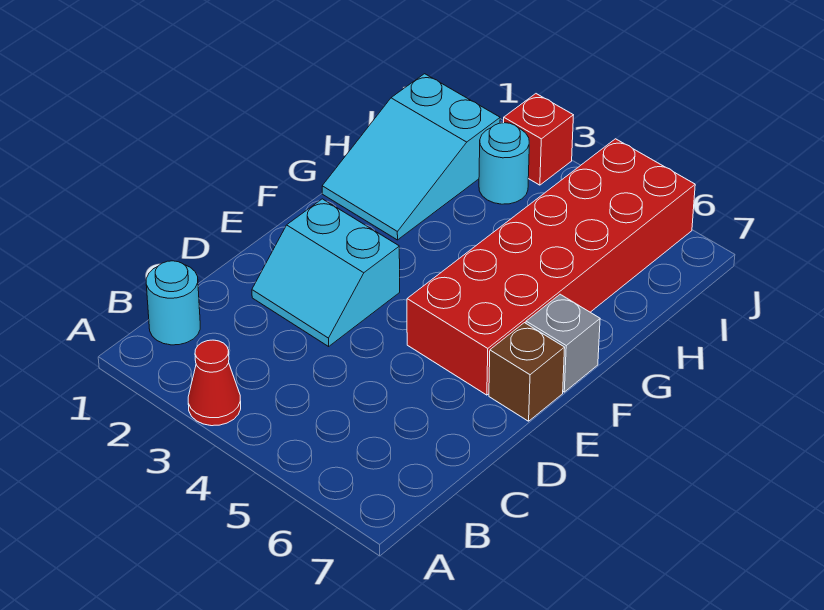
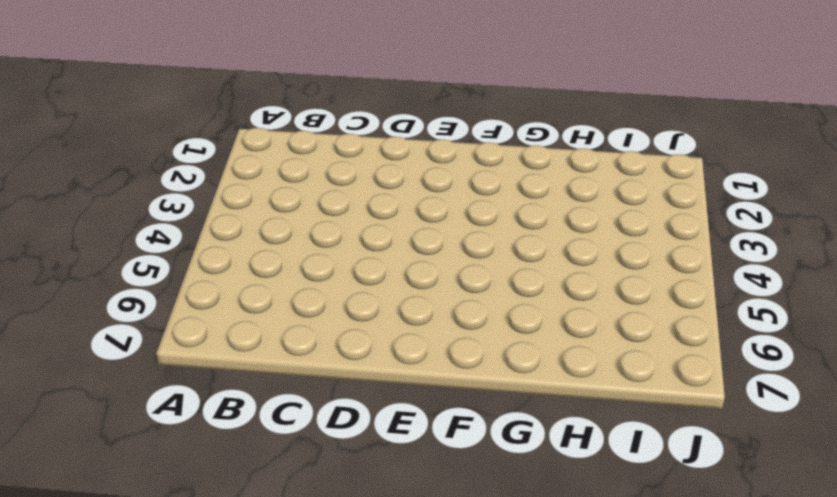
none -> red cone A3 level 1
none -> cyan round brick B1 level 1

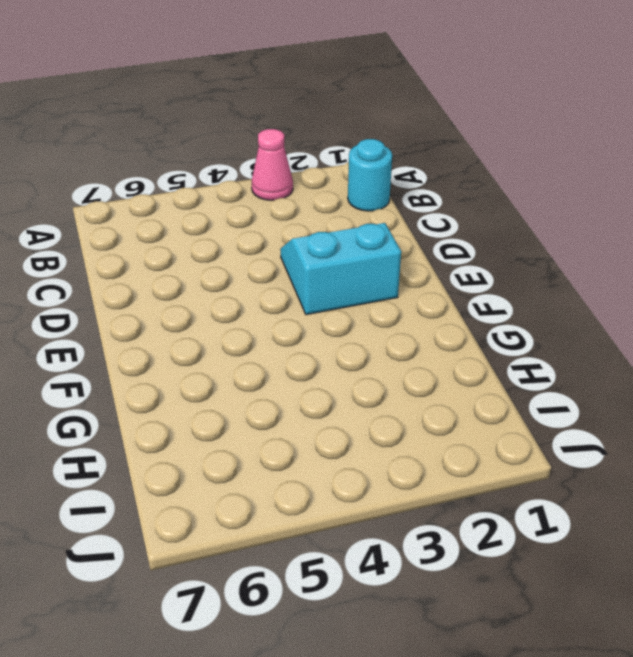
pink cone A3 level 1 -> red cone A3 level 1
none -> red brick E5:J6 level 1
none -> brown brick E7 level 1

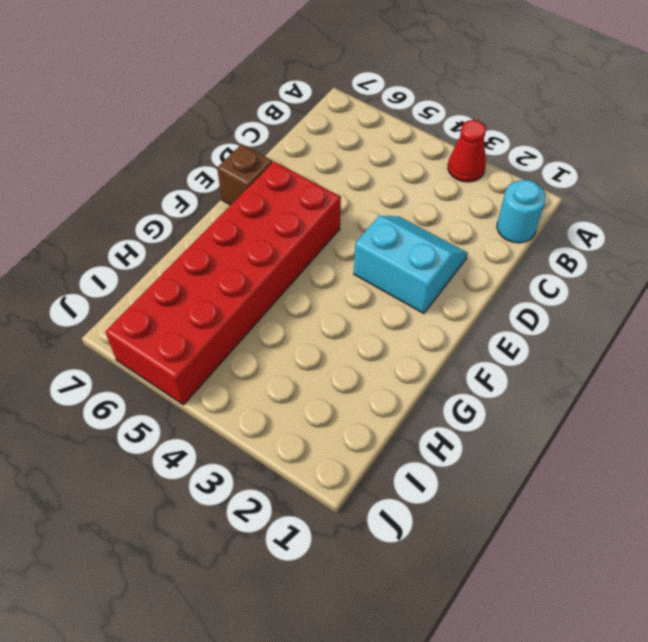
none -> grey brick F7 level 1
none -> cyan slope G1:I2 level 1 top I

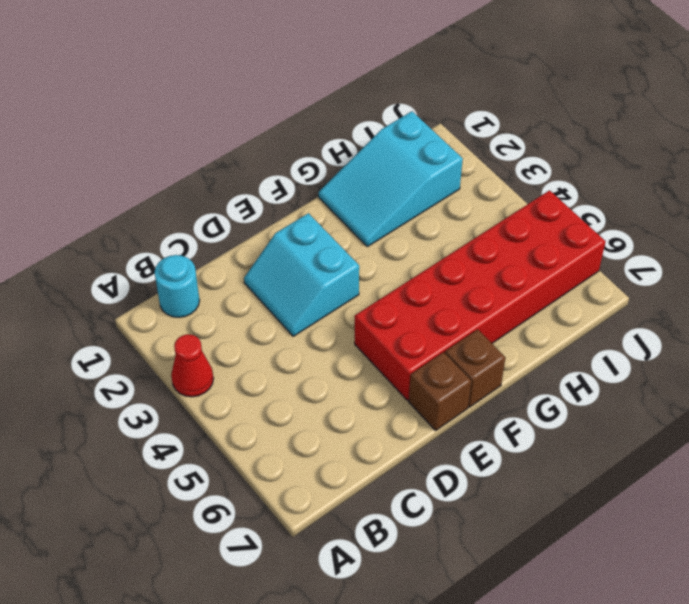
brown brick F7 level 1 -> grey brick F7 level 1
none -> cyan round brick I3 level 1
none -> red brick J3 level 1

